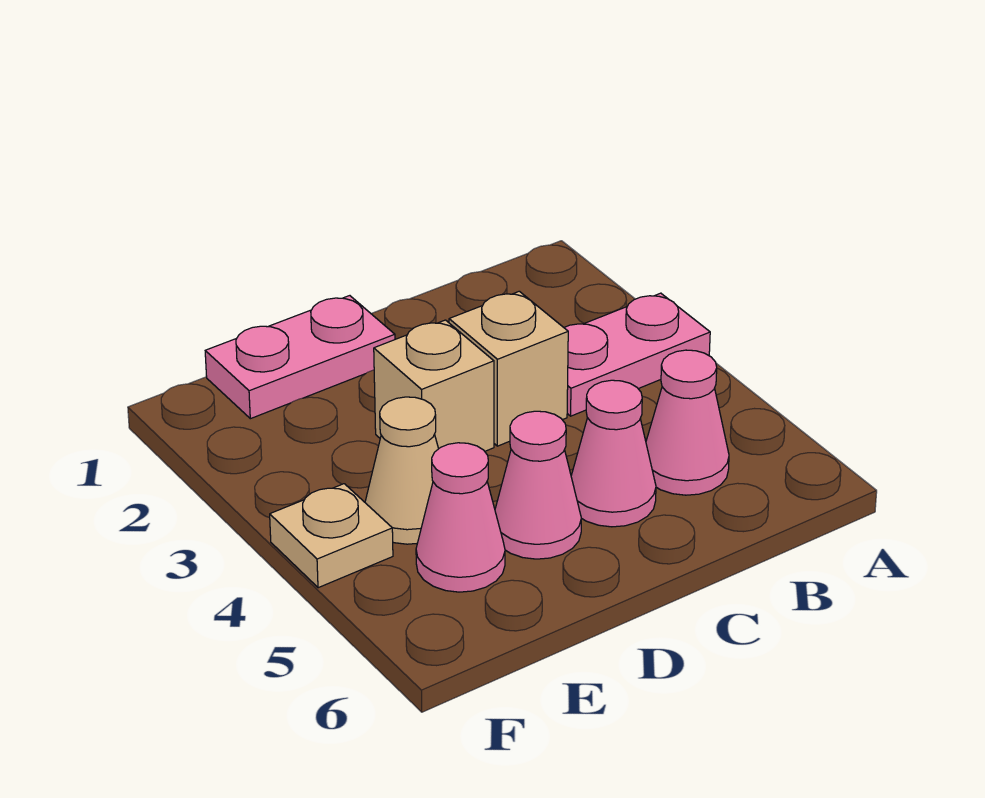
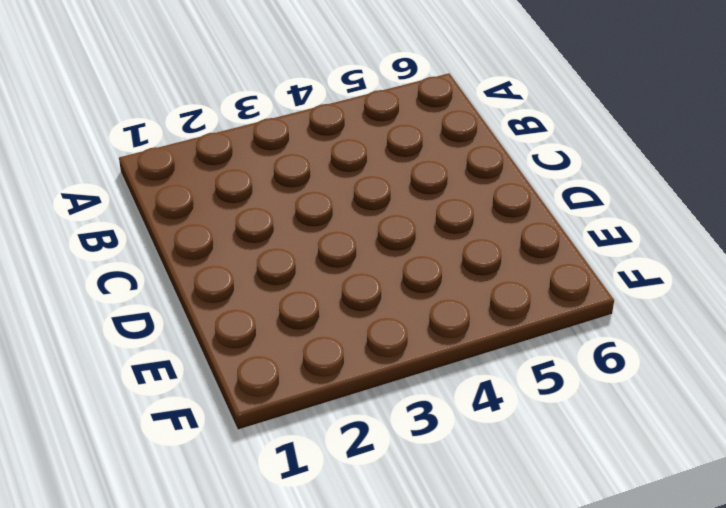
none -> pink plate A3:B3 level 1
none -> pink cone B5 level 1

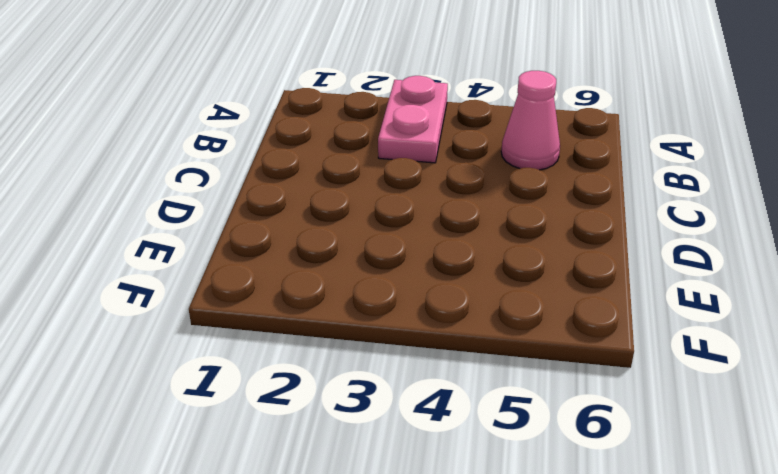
none -> tan brick C3 level 1
none -> pink cone C5 level 1

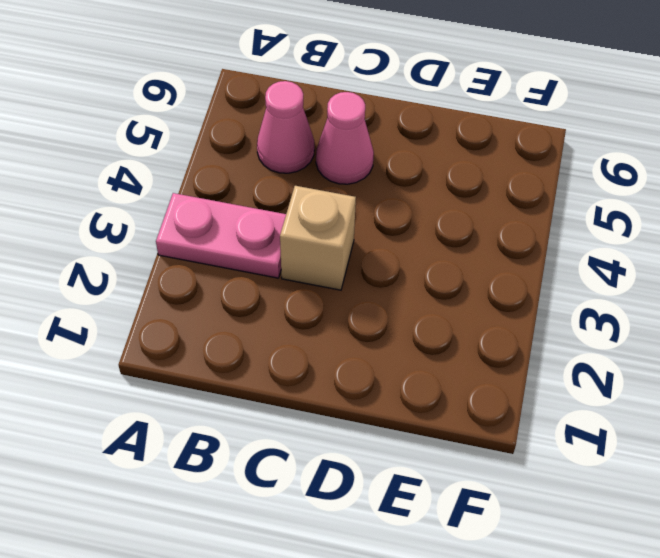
none -> pink plate D1:E1 level 1
none -> tan brick D3 level 1

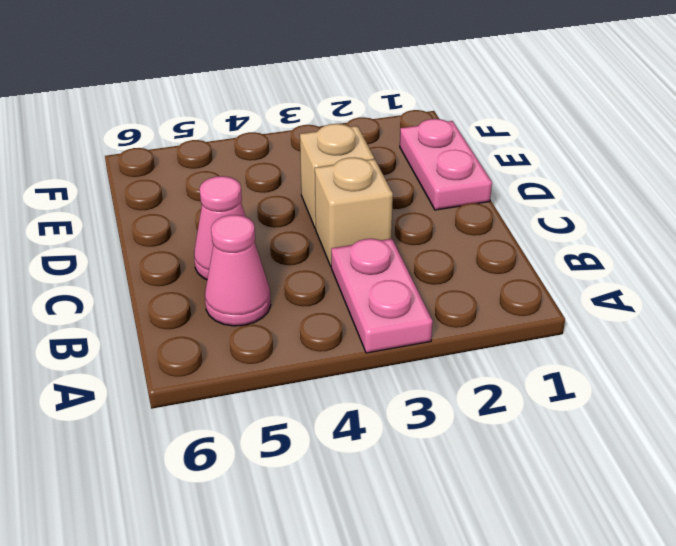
none -> pink cone D5 level 1
none -> tan cone E4 level 1

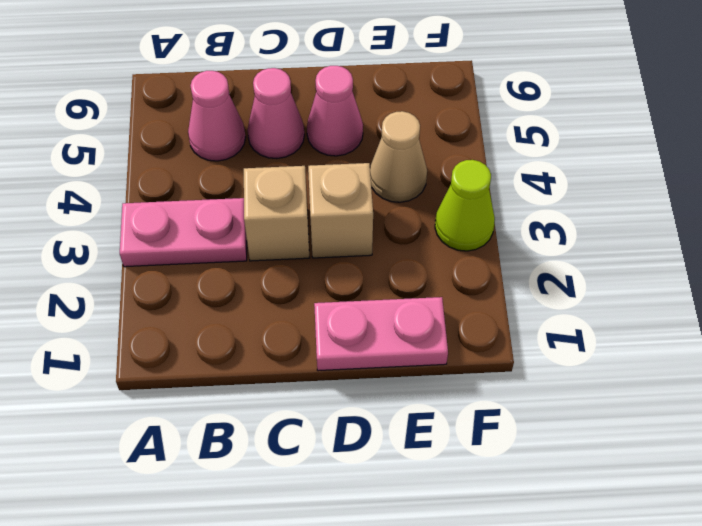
lime cone F3 level 1 -> none
none -> pink cone E5 level 1
none -> tan plate F4 level 1

